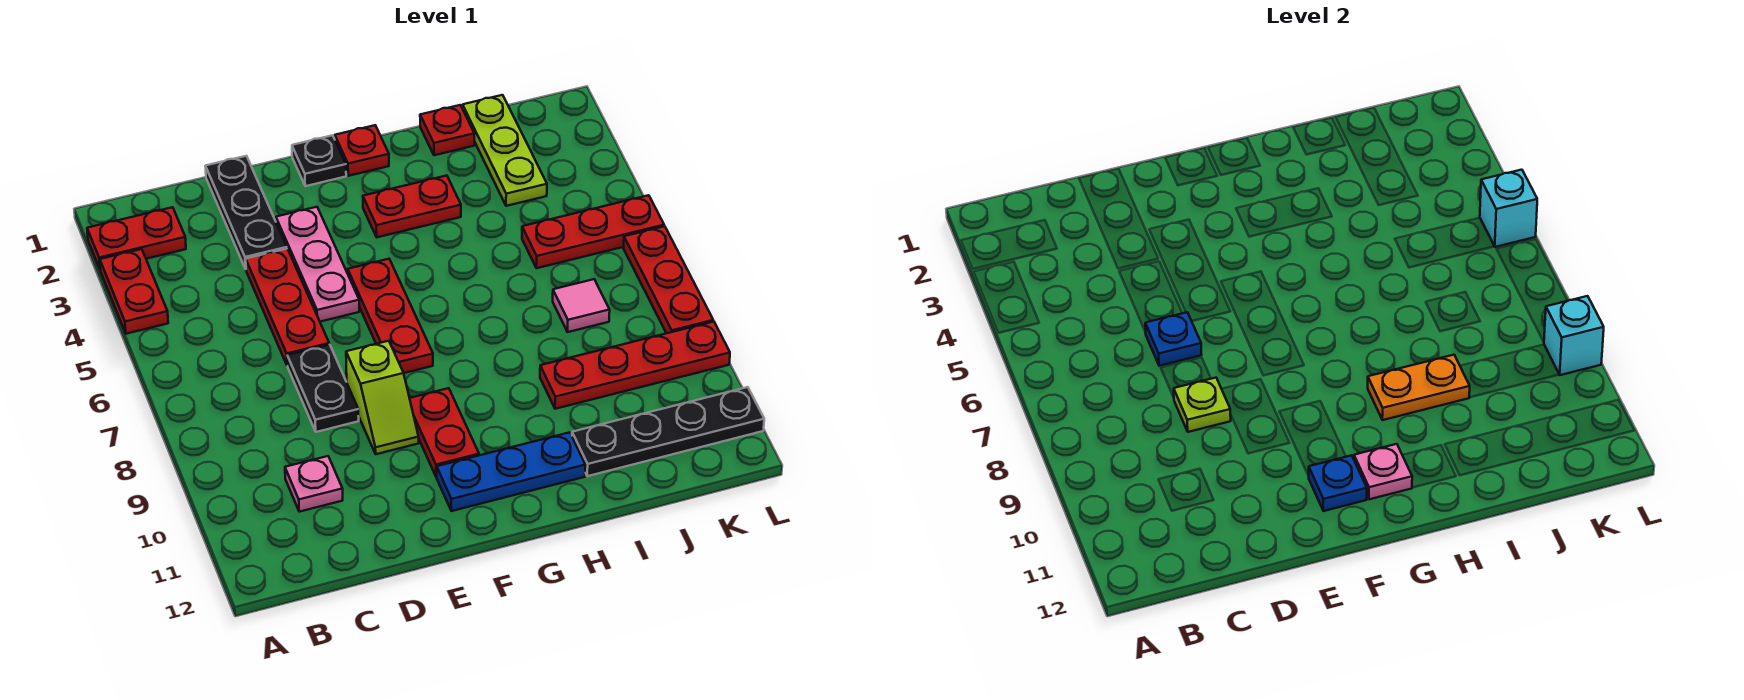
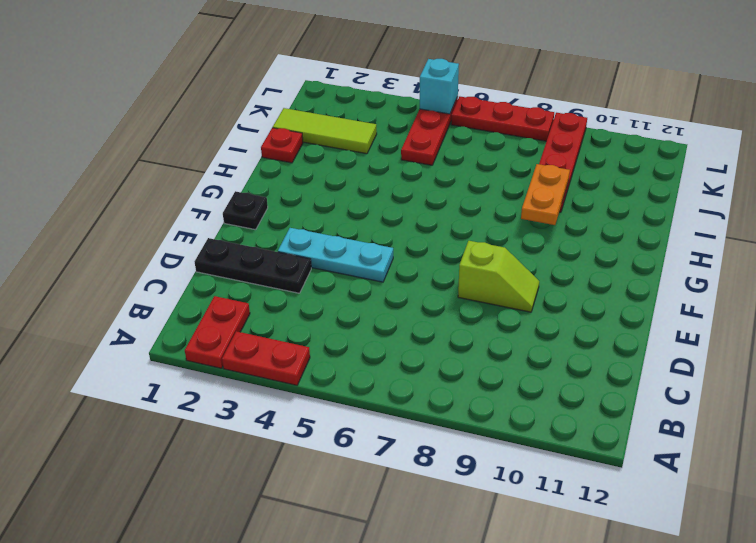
cyan plate E3:E5 level 1 -> pink plate E3:E5 level 1
lime tile J1:J3 level 1 -> lime plate J1:J3 level 1
none -> pink plate C10 level 1
none -> red plate D4:D6 level 1
none -> black plate D7:D8 level 1

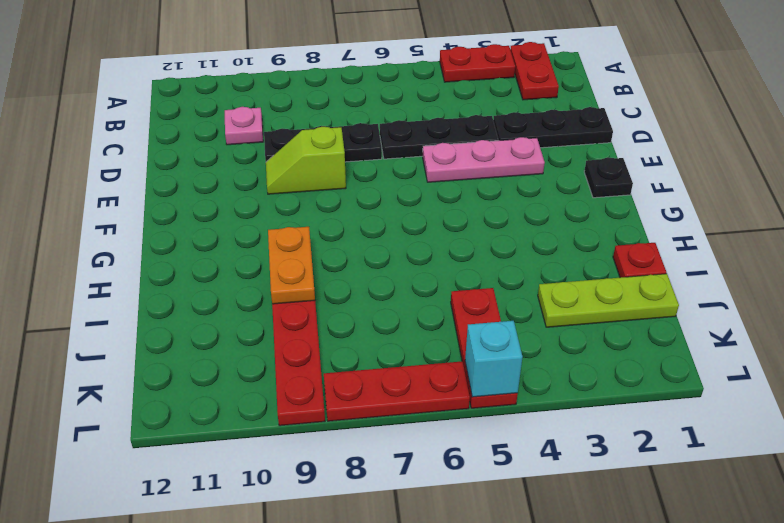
black plate D4:D6 level 1 -> red plate D4:D6 level 1
black plate D7:D9 level 1 -> black plate D7:D8 level 1
none -> red plate F5:F7 level 1
none -> red plate F9:F10 level 1
none -> blue plate F11:H11 level 1

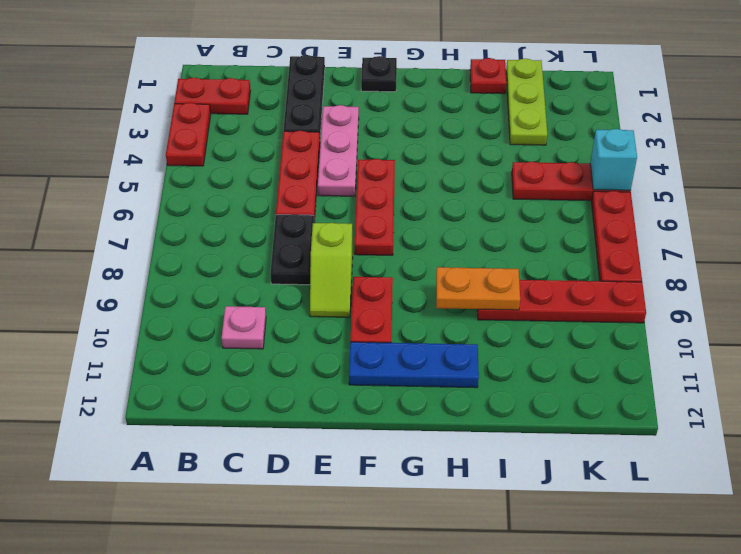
none -> red plate G1 level 1
none -> red plate G3:H3 level 1
none -> black plate I11:L11 level 1

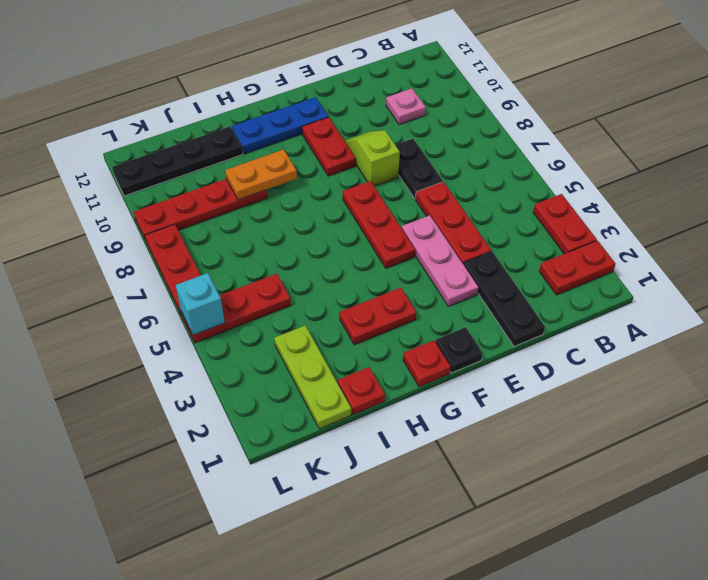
none -> pink tile J7 level 1
none -> blue plate D6 level 2
none -> lime plate D8 level 2

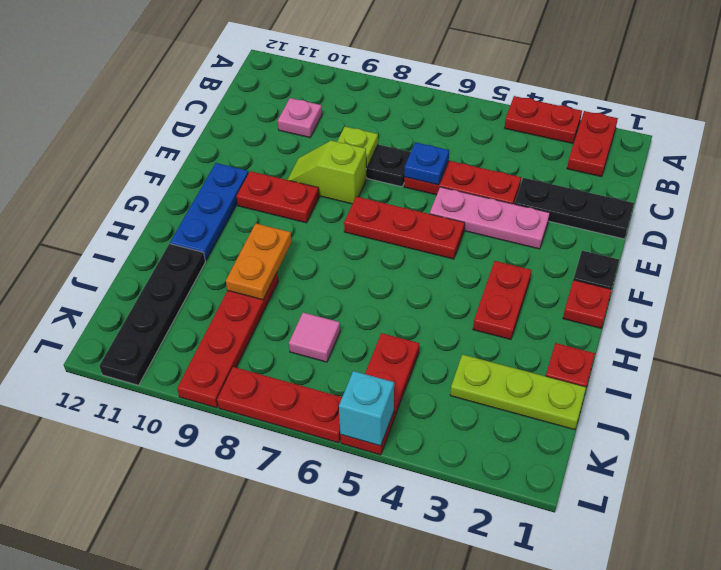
none -> blue plate F11 level 2
none -> pink plate G11 level 2
none -> cyan brick L9 level 2

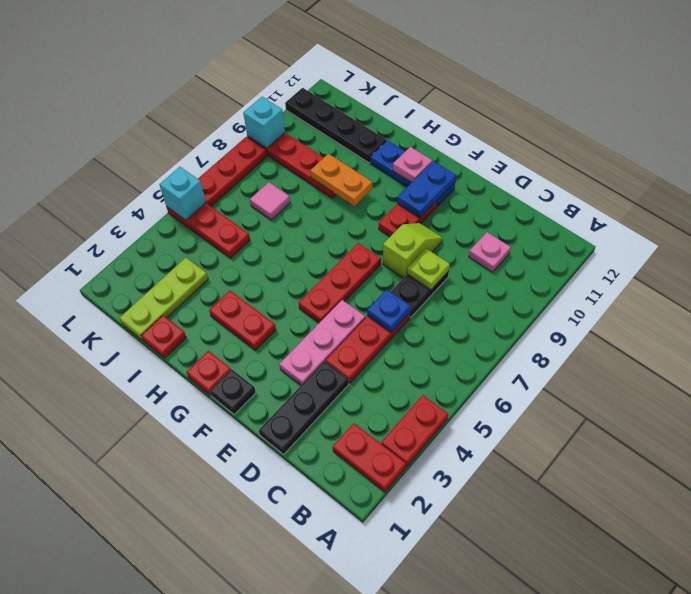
blue plate F10:F11 level 2 -> blue plate F11 level 2

